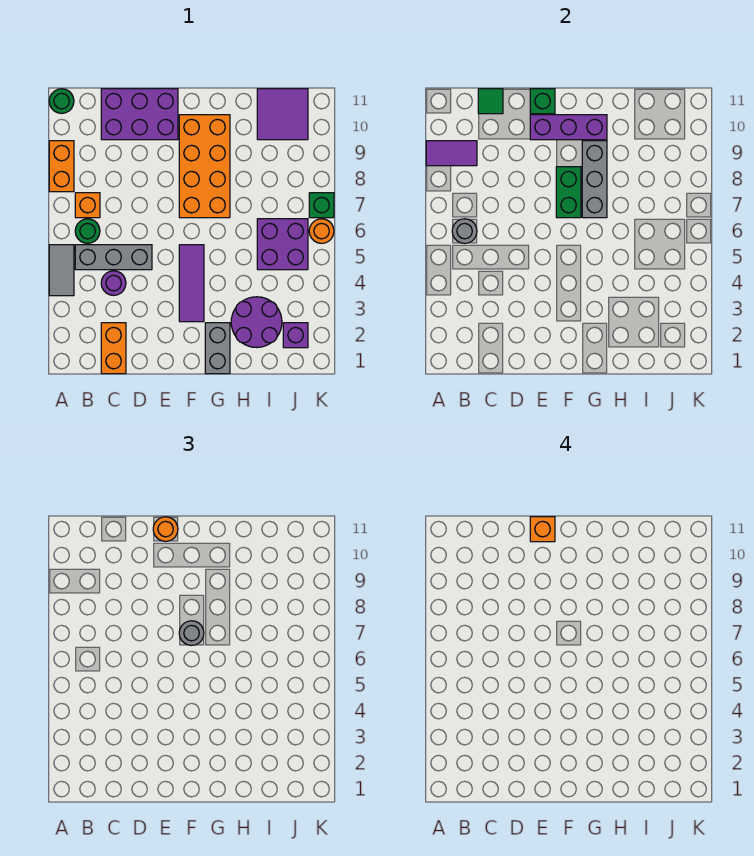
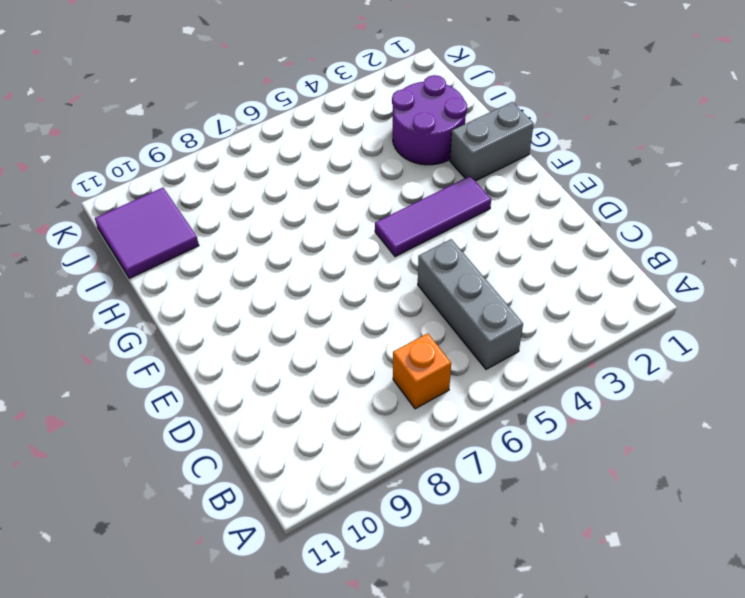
none -> grey tile A4:A5 level 1
none -> orange brick A8:A9 level 1
none -> green round brick A11 level 1

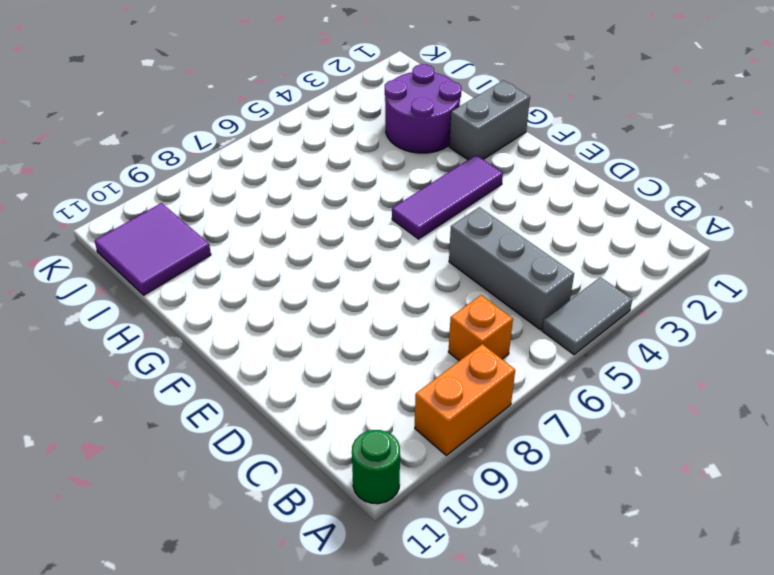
none -> green round brick B6 level 1
none -> orange brick C1:C2 level 1
none -> purple round brick C4 level 1

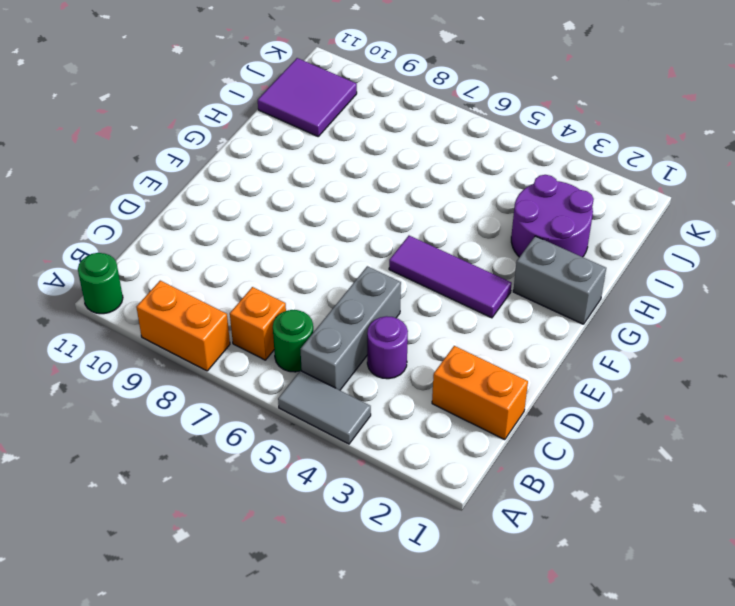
none -> purple brick C10:E11 level 1
none -> orange brick F7:G10 level 1
none -> purple brick I5:J6 level 1

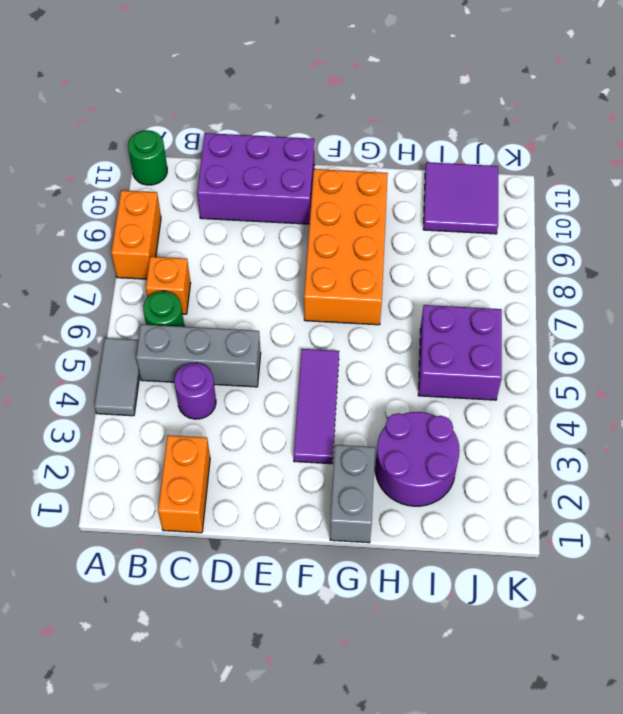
none -> purple brick J2 level 1
none -> orange round brick K6 level 1
none -> green brick K7 level 1

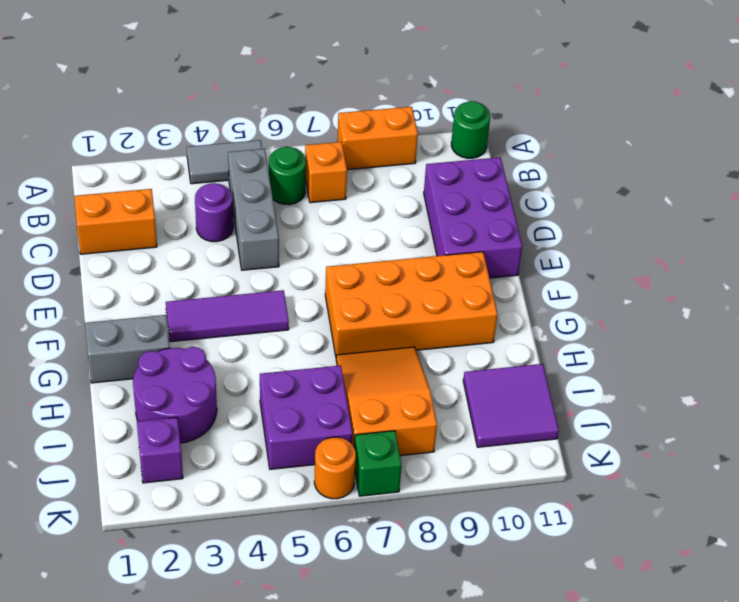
orange slope H7:J8 level 1 top J -> none
none -> purple tile A9:B9 level 2
none -> grey round brick B6 level 2
none -> green tile C11 level 2

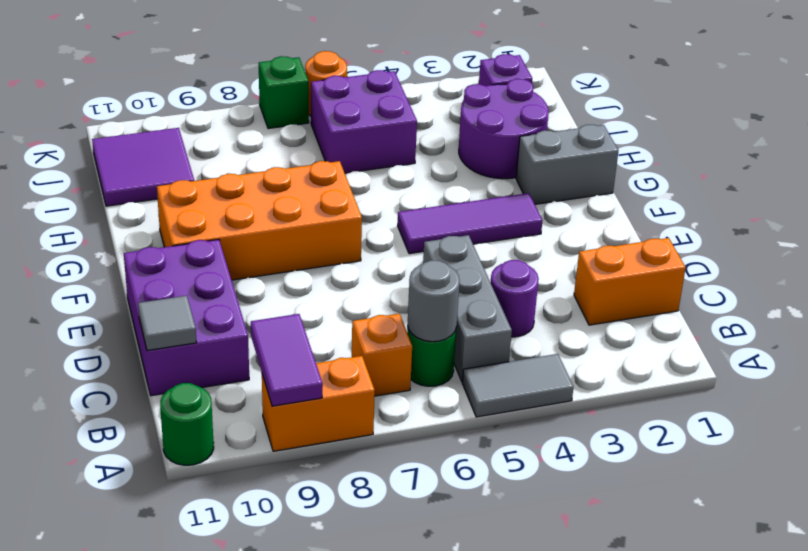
grey tile C11 level 2 -> green tile C11 level 2
none -> purple brick E10:G10 level 2
none -> green brick E11 level 2
none -> green brick F7:F8 level 2

